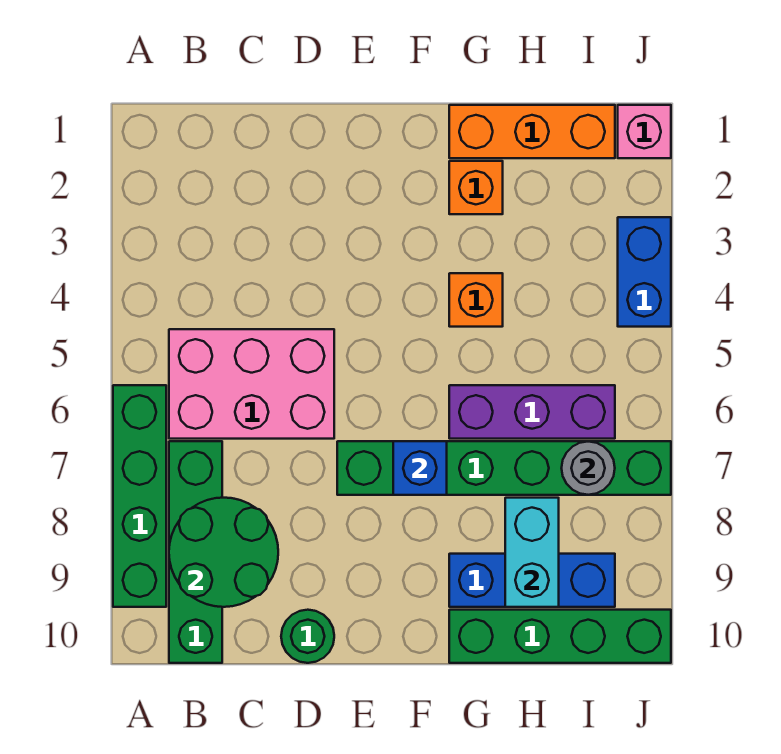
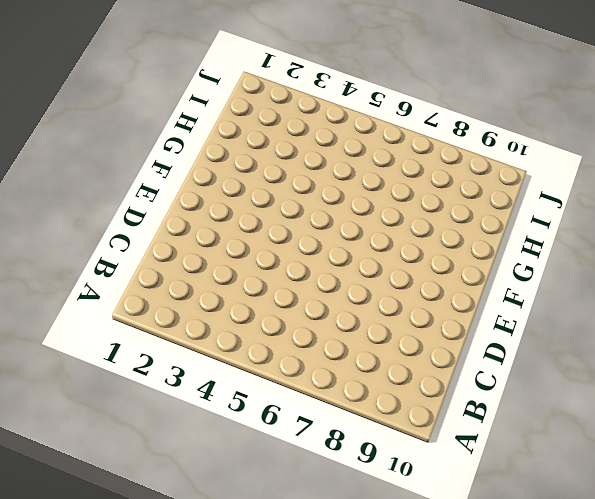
none -> green brick A6:A9 level 1
none -> pink brick B5:D6 level 1
none -> green brick B7:B10 level 1

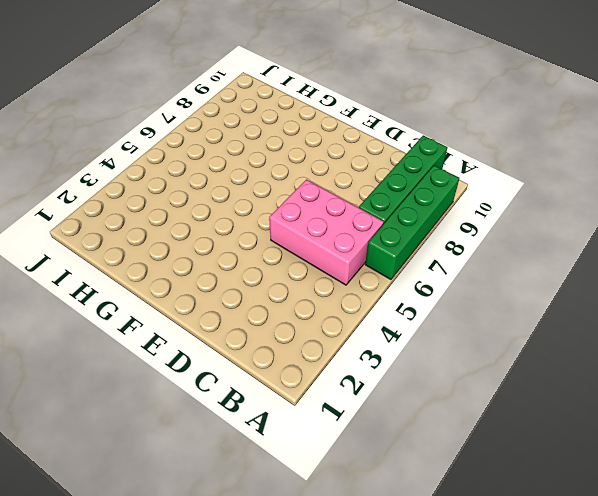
none -> green round brick D10 level 1
none -> green brick E7:J7 level 1
none -> orange brick G1:I1 level 1

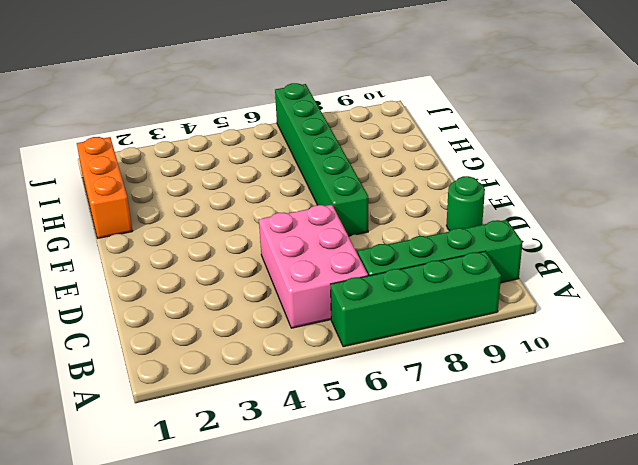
none -> orange brick G2 level 1
none -> orange brick G4 level 1
none -> purple brick G6:I6 level 1

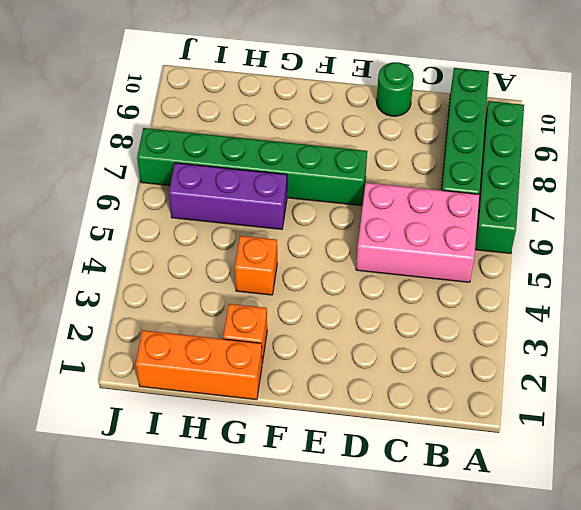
none -> blue brick G9:I9 level 1
none -> green brick G10:J10 level 1
none -> pink brick J1 level 1

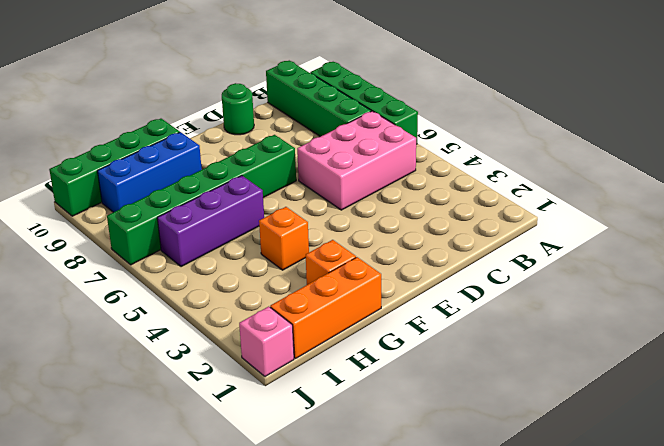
none -> blue brick J3:J4 level 1
none -> green round brick B8:C9 level 2
none -> blue brick F7 level 2

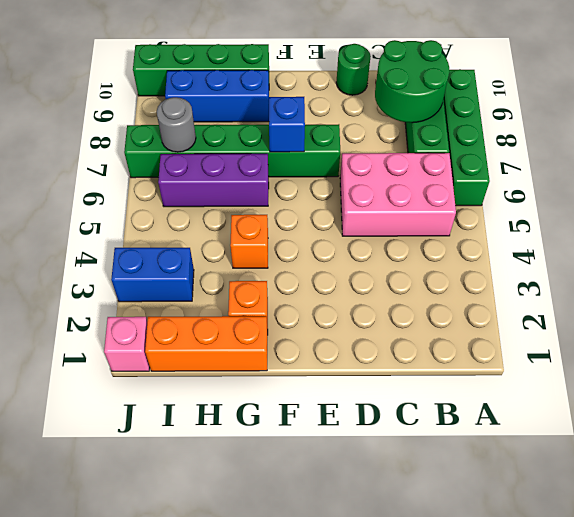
blue brick I3:J3 level 1 -> blue brick J3:J4 level 1
none -> cyan brick H8:H9 level 2

